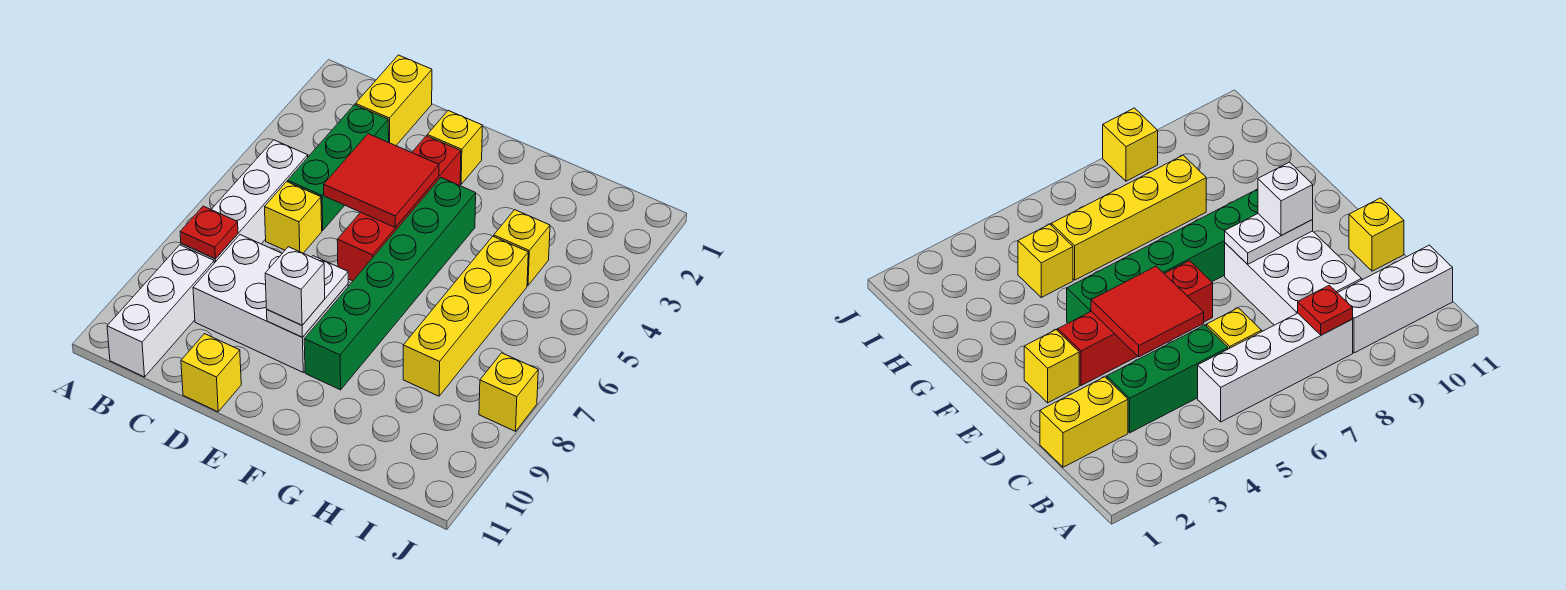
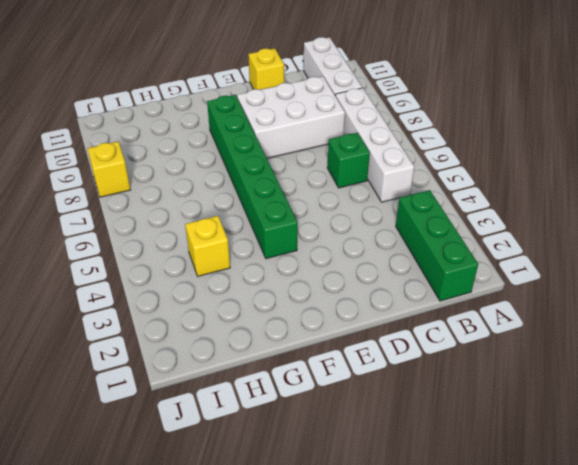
green brick B1:B3 level 1 -> green brick C3:C5 level 1
green brick C6 level 1 -> yellow brick C6 level 1
none -> yellow brick C1:C2 level 1
none -> yellow brick E2 level 1
none -> red brick E3:E6 level 1

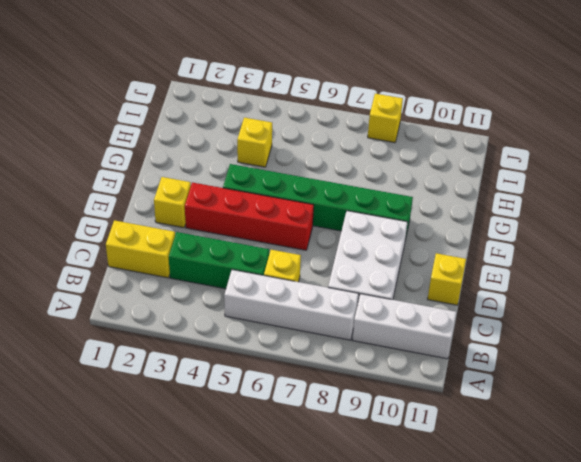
none -> yellow brick H5:H8 level 1
none -> red plate B8 level 2
none -> red tile D4:E5 level 2

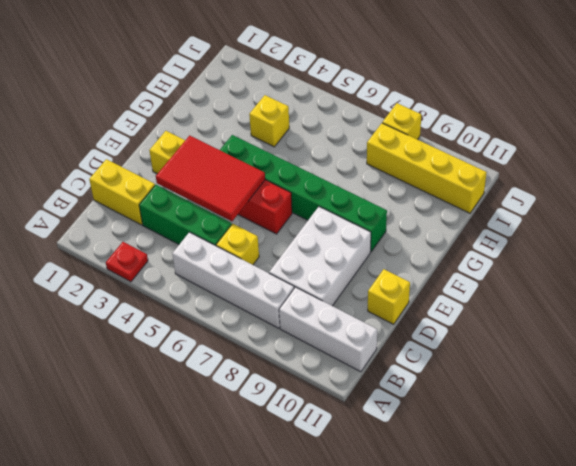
red plate A3 level 1 -> red plate B8 level 2
red tile D3:E5 level 2 -> red tile D4:E5 level 2
yellow brick I8:I11 level 1 -> yellow brick H5:H8 level 1
none -> white plate E8:E9 level 2
none -> white brick E9 level 3

